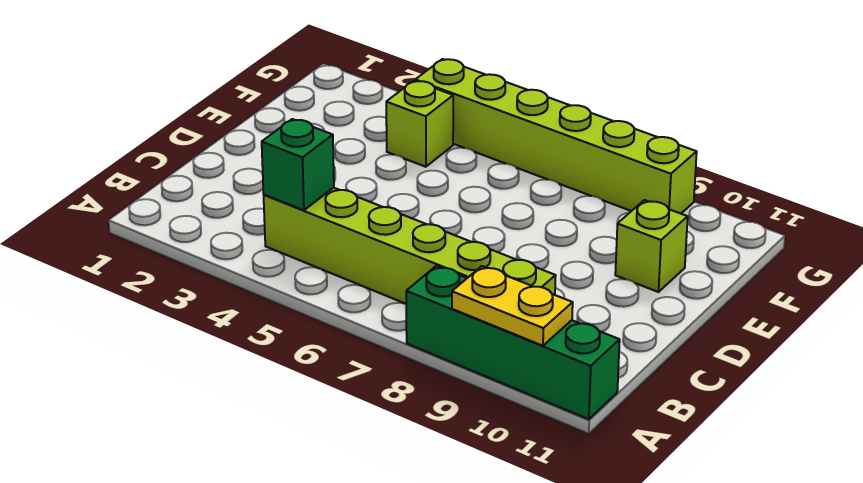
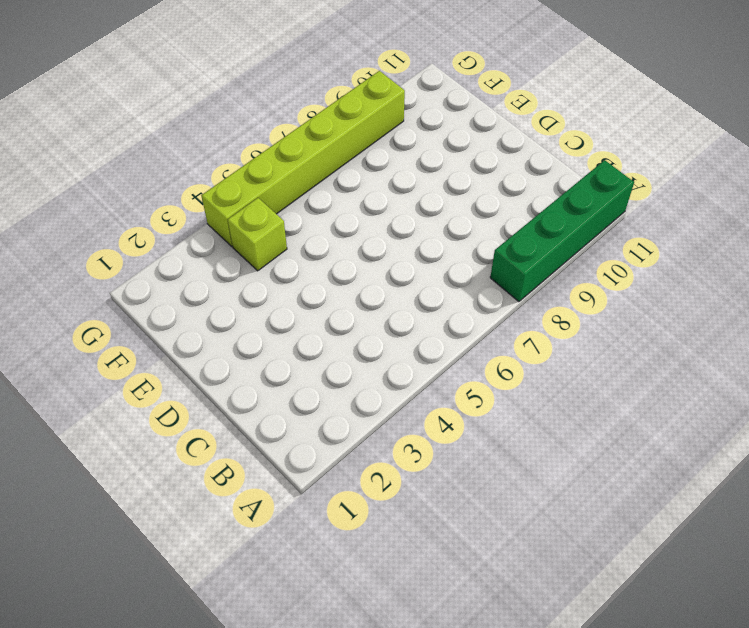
none -> lime brick B4:B9 level 1
none -> lime brick E10 level 1

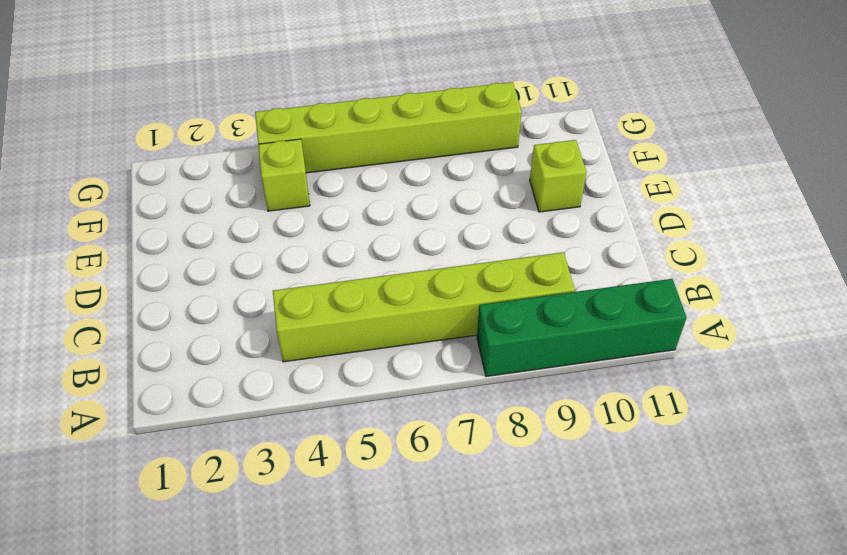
none -> yellow plate A9:A10 level 2
none -> green brick B4 level 2

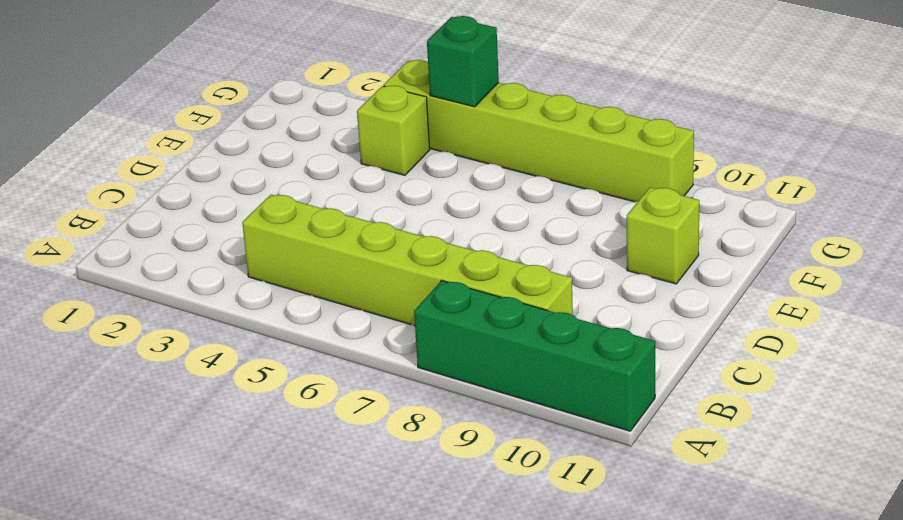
green brick G5 level 2 -> green brick B4 level 2
none -> yellow plate A9:A10 level 2

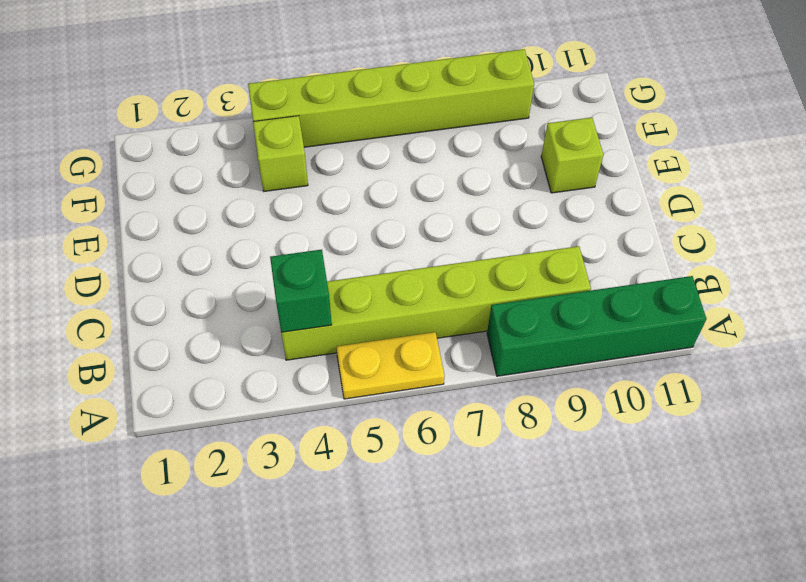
yellow plate A5:A6 level 1 -> yellow plate A9:A10 level 2

